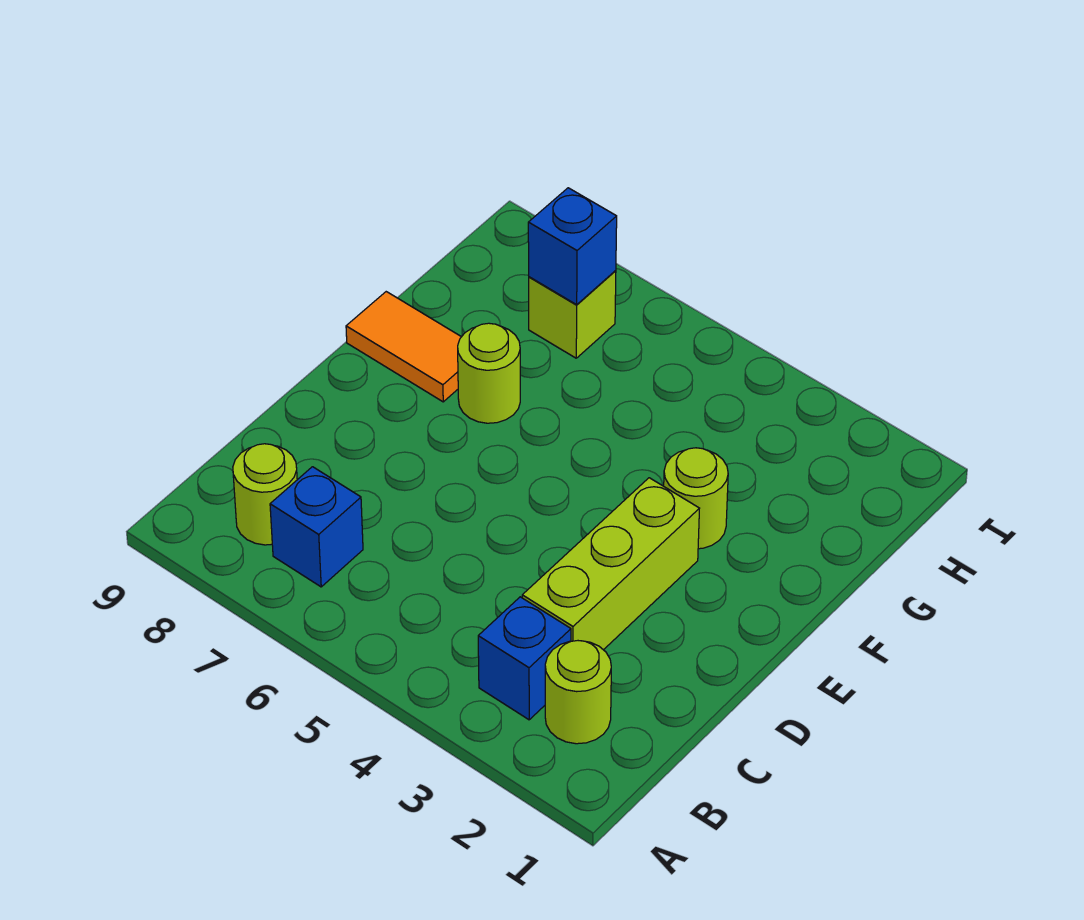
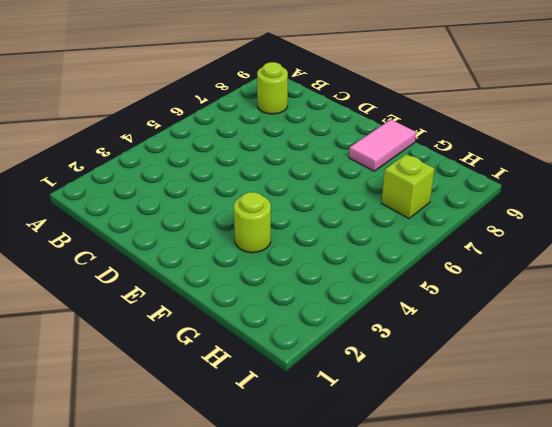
pink tile F8:F9 level 1 -> orange tile F8:F9 level 1
none -> lime round brick B2 level 1
none -> blue brick B3 level 1

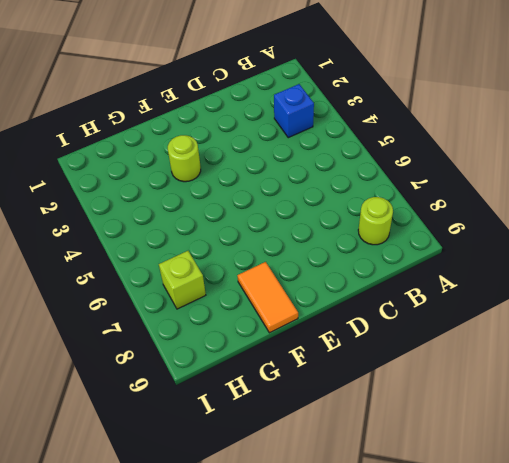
none -> lime round brick B2 level 1
none -> blue brick B7 level 1

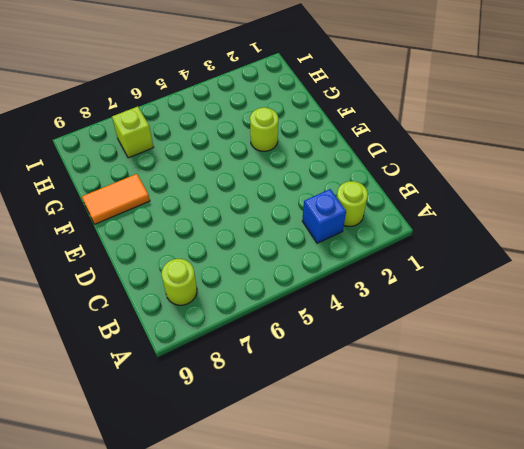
none -> blue brick B7 level 1
none -> lime brick C3:E3 level 1

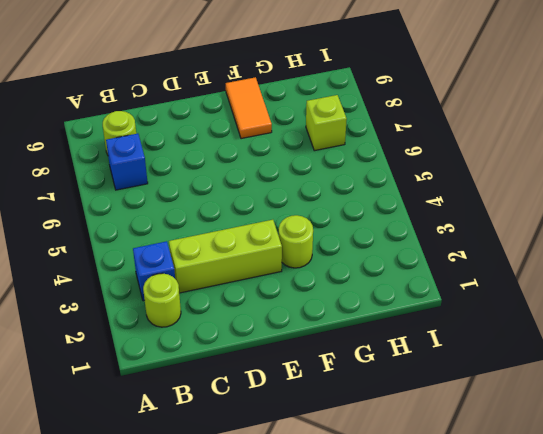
none -> lime round brick F7 level 1
none -> blue brick H7 level 2

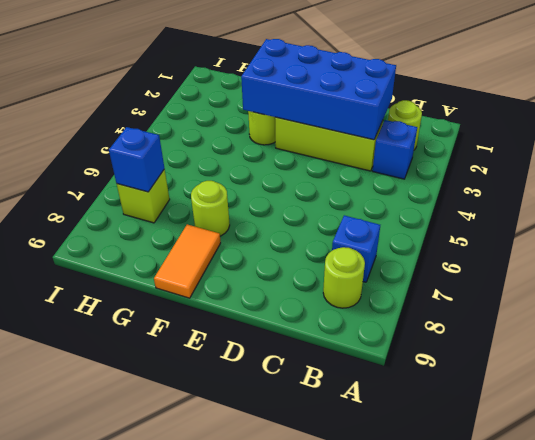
blue brick C2:F3 level 2 -> none

